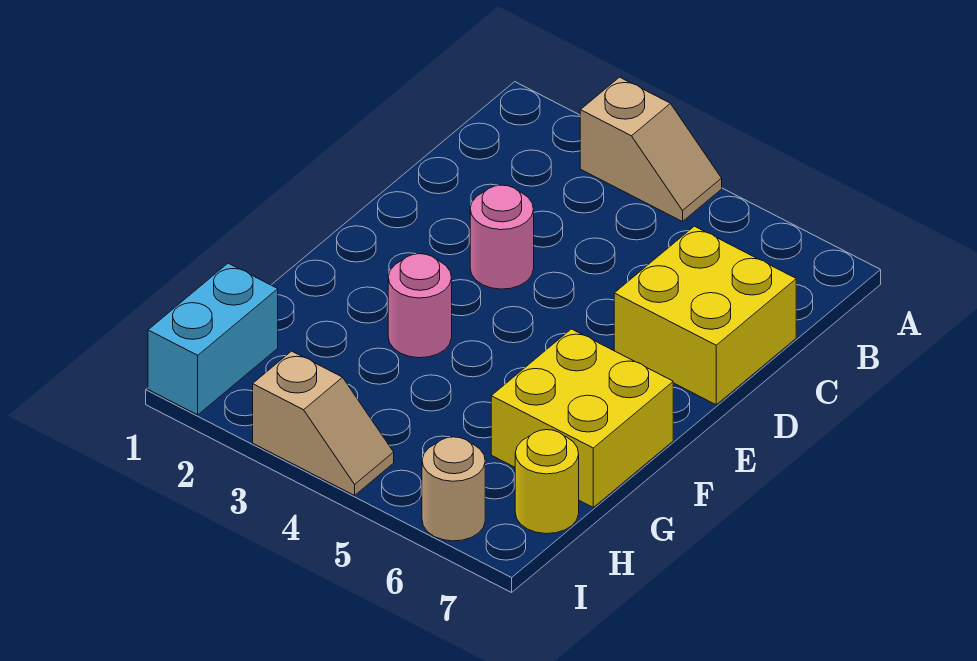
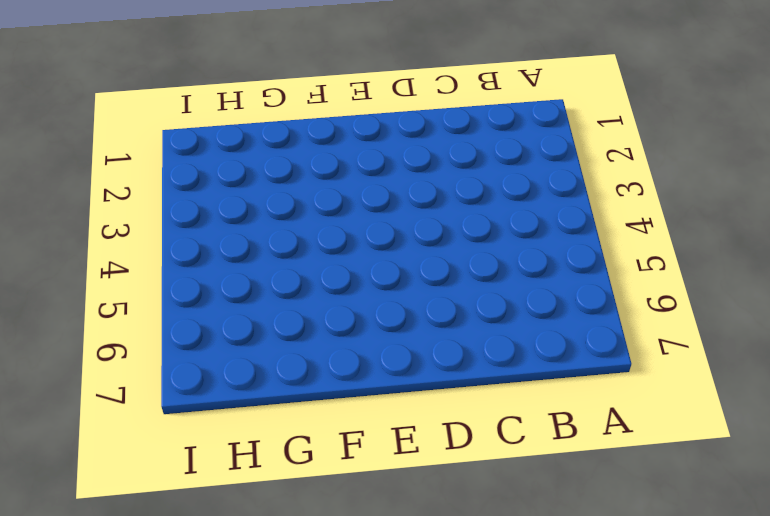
none -> tan slope A3:A4 level 1 top 3
none -> yellow brick C6:D7 level 1

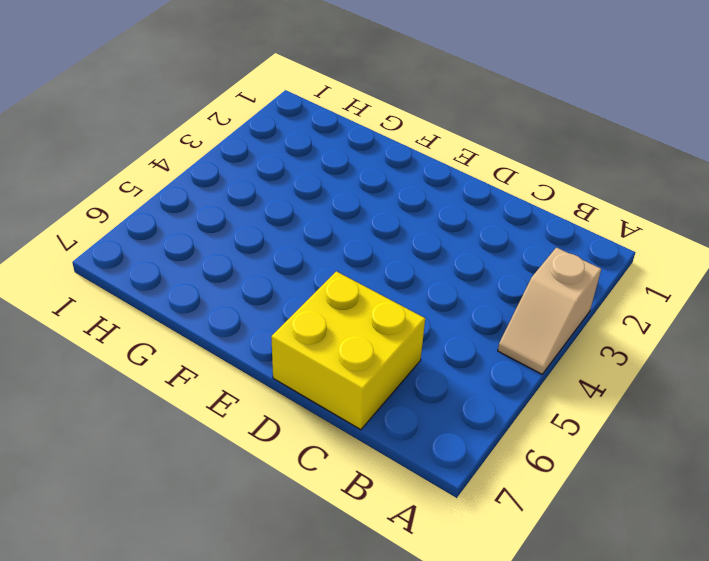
none -> pink round brick D3 level 1
none -> pink round brick F3 level 1

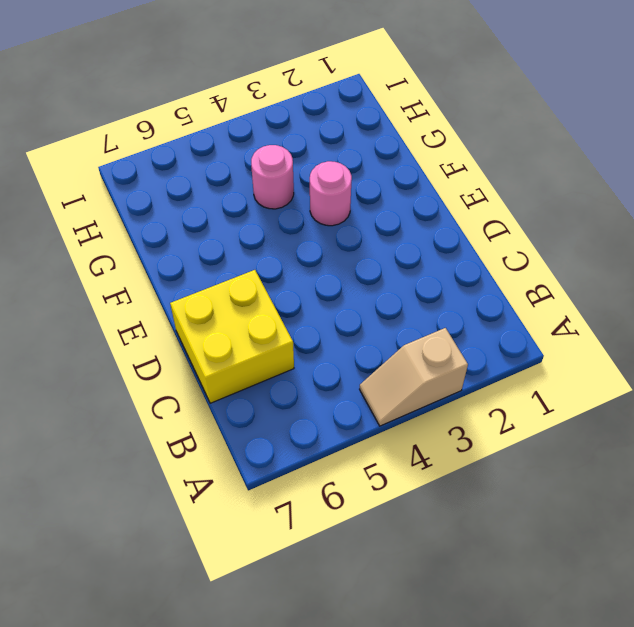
pink round brick G4 level 1 -> pink round brick D3 level 1
none -> yellow brick F6:G7 level 1
none -> cyan brick H1:I1 level 1

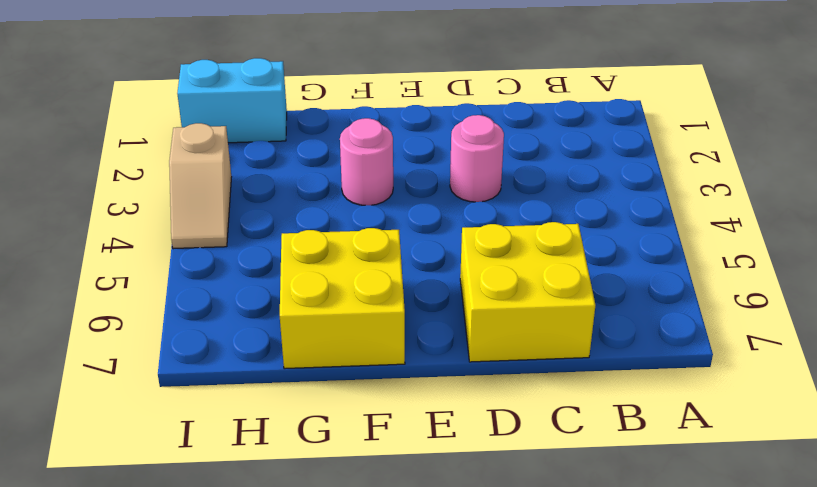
none -> tan slope A3:A4 level 1 top 3
none -> yellow round brick H7 level 1

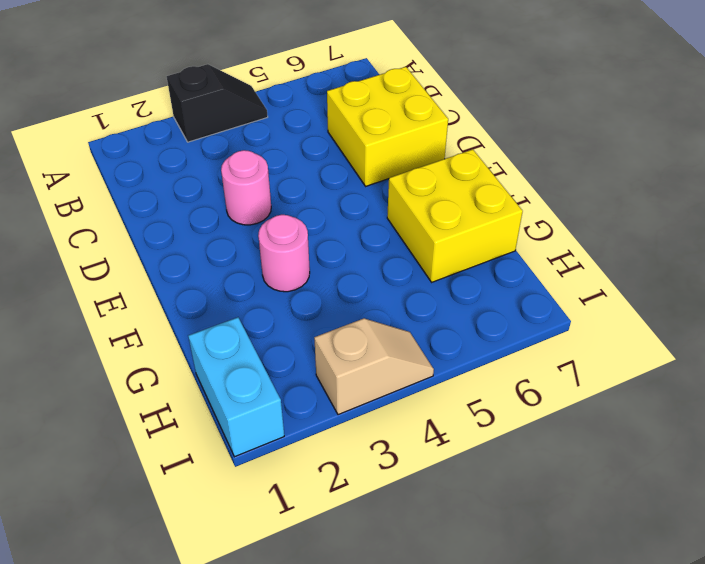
black slope A3:A4 level 1 top 3 -> tan slope A3:A4 level 1 top 3
none -> yellow round brick H7 level 1
none -> tan round brick I6 level 1

